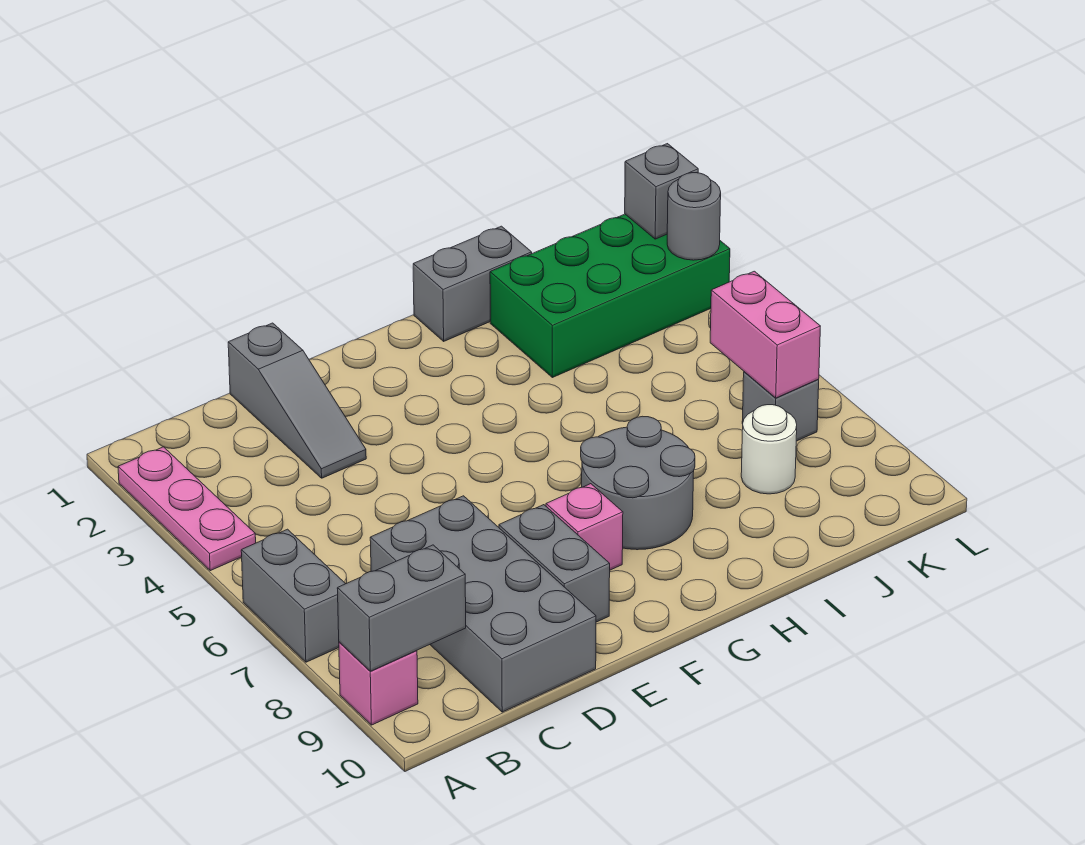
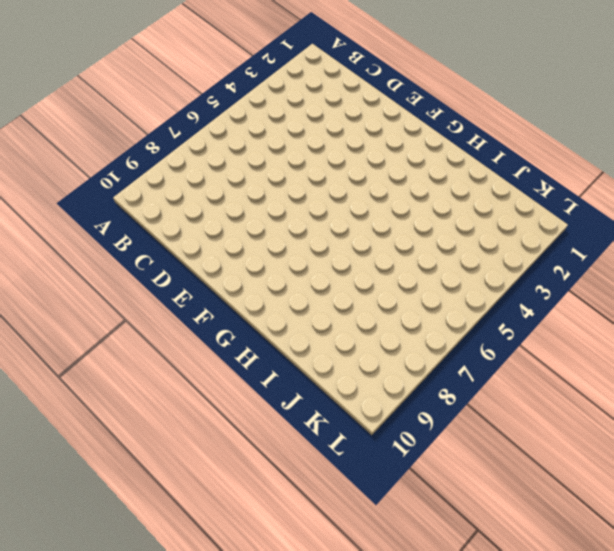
none -> pink plate A2:A4 level 1
none -> grey brick A6:A7 level 1
none -> pink brick A9 level 1

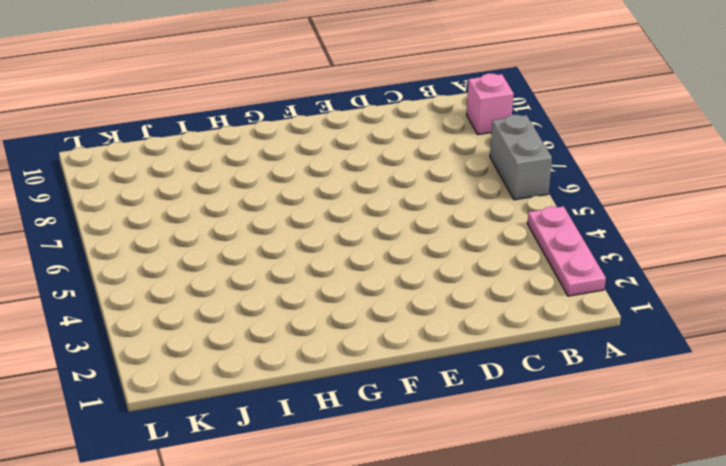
none -> grey brick C7:D10 level 1
none -> grey slope D1:D3 level 1 top 1
none -> grey brick E8:E9 level 1

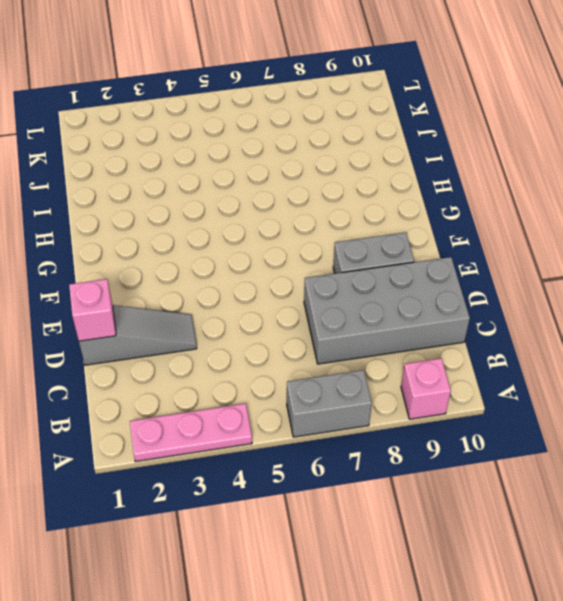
pink brick D1 level 2 -> pink brick F8 level 1
none -> grey round brick G7:H8 level 1
none -> grey brick H1:I1 level 1
none -> green brick I2:L3 level 1

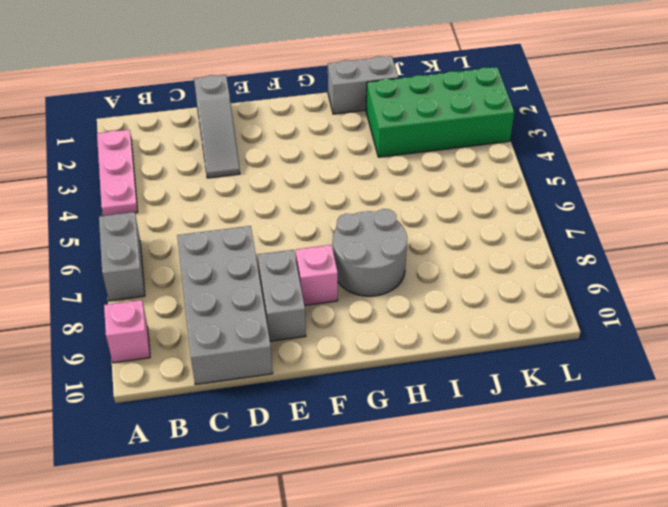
none -> white round brick J8 level 1
none -> grey brick K7 level 1
none -> grey brick A9:B9 level 2

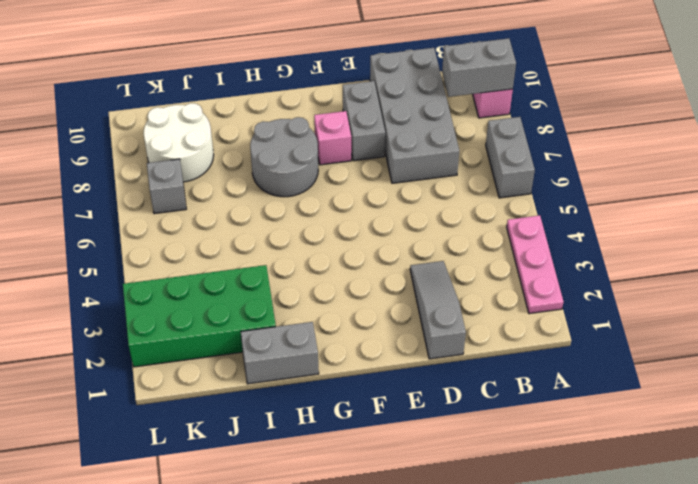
white round brick J8:K9 level 1 -> white round brick J8 level 1
none -> pink brick K6:K7 level 2
none -> grey brick L2 level 2
none -> grey round brick L3 level 2

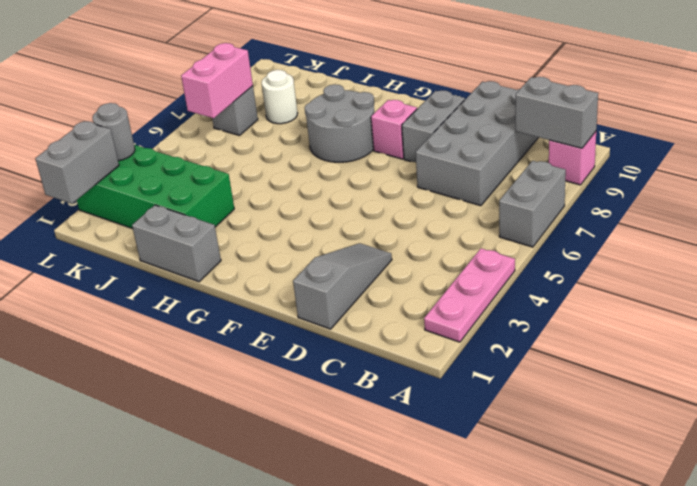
grey brick L1:L2 level 2 -> grey brick L2 level 2

